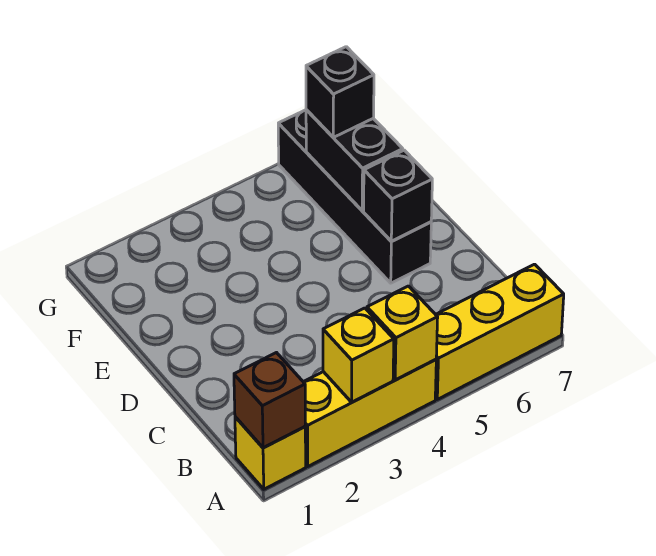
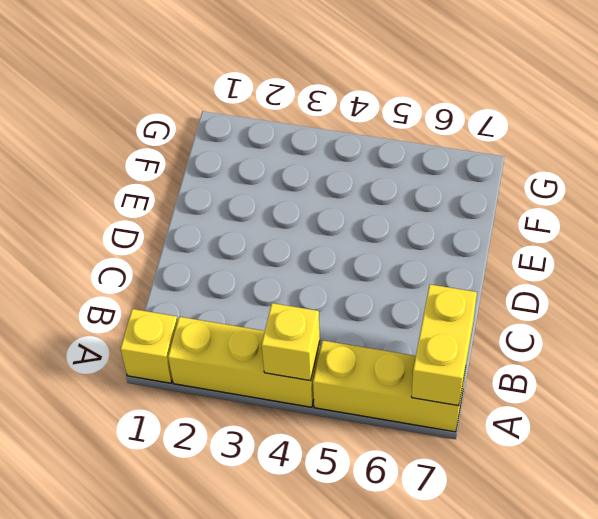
yellow brick A7:B7 level 2 -> none
none -> black brick D6:G6 level 1
none -> brown brick A1 level 2

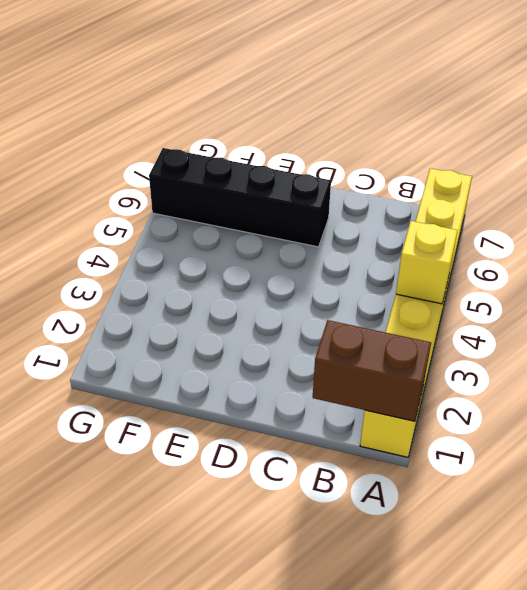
brown brick A1:B1 level 2 -> brown brick A1 level 2
none -> yellow brick A3 level 2
none -> black brick D6 level 2

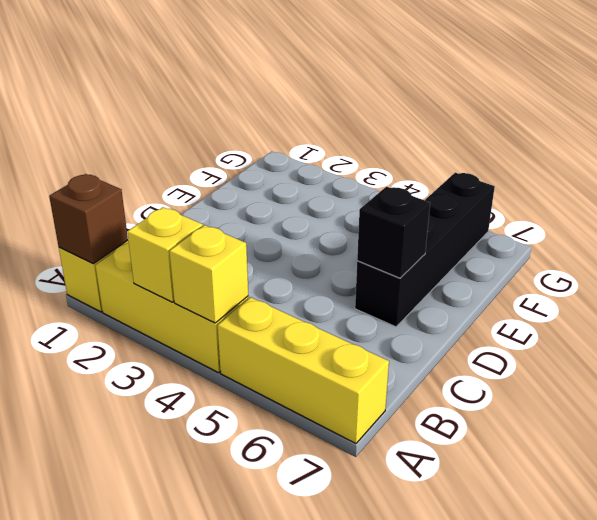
none -> black brick E6:F6 level 2
none -> black brick F6 level 3

